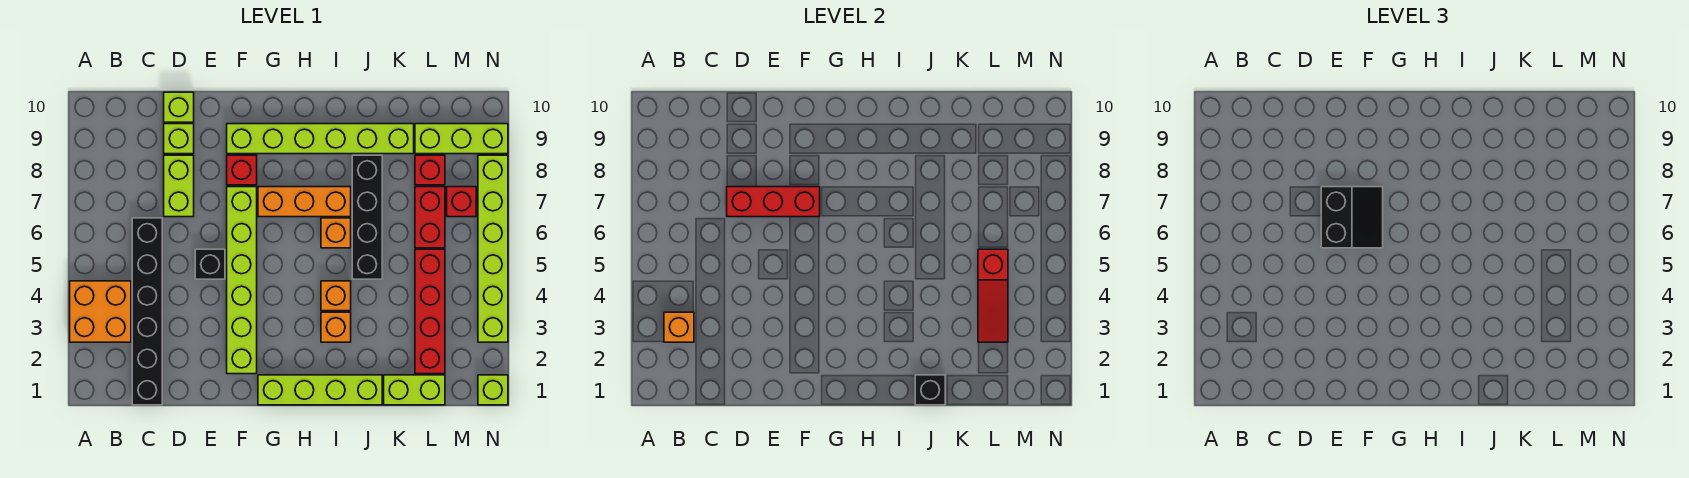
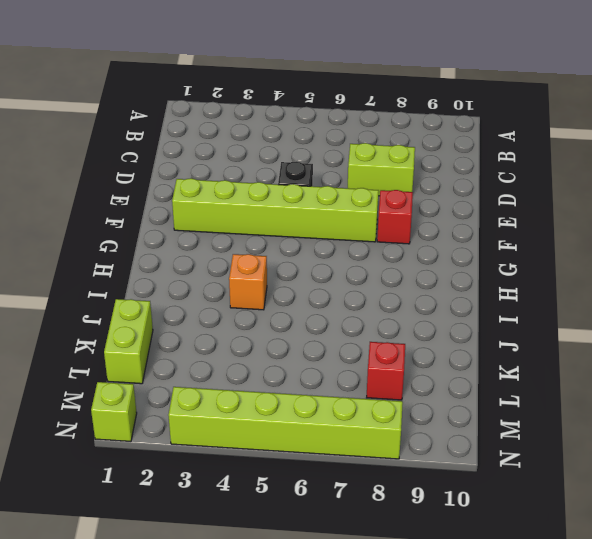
none -> orange brick A3:B4 level 1
none -> black brick C1:C6 level 1
none -> lime brick D9 level 1

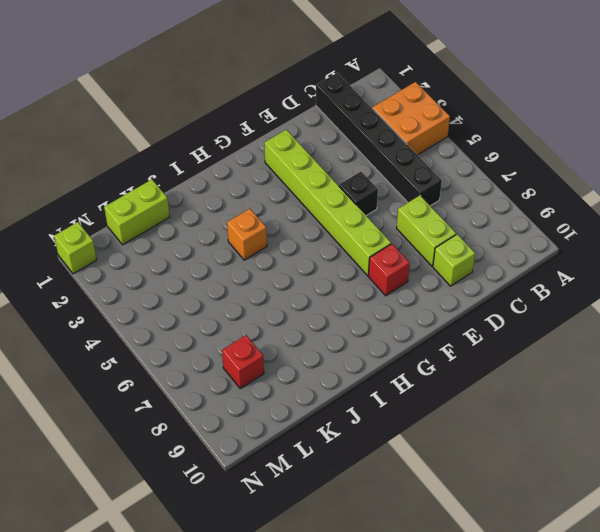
none -> lime brick D10 level 1
none -> lime brick F9:K9 level 1
none -> lime brick G1:J1 level 1

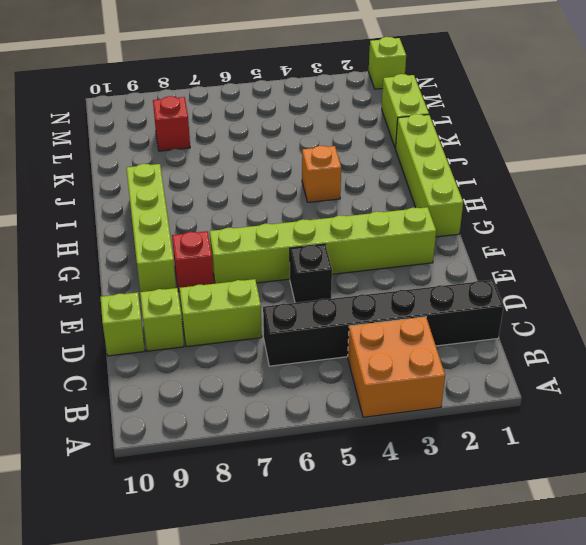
lime brick F9:I9 level 1 -> lime brick F9:K9 level 1
none -> orange brick G7:I7 level 1
none -> orange brick I3 level 1
none -> orange brick I6 level 1

